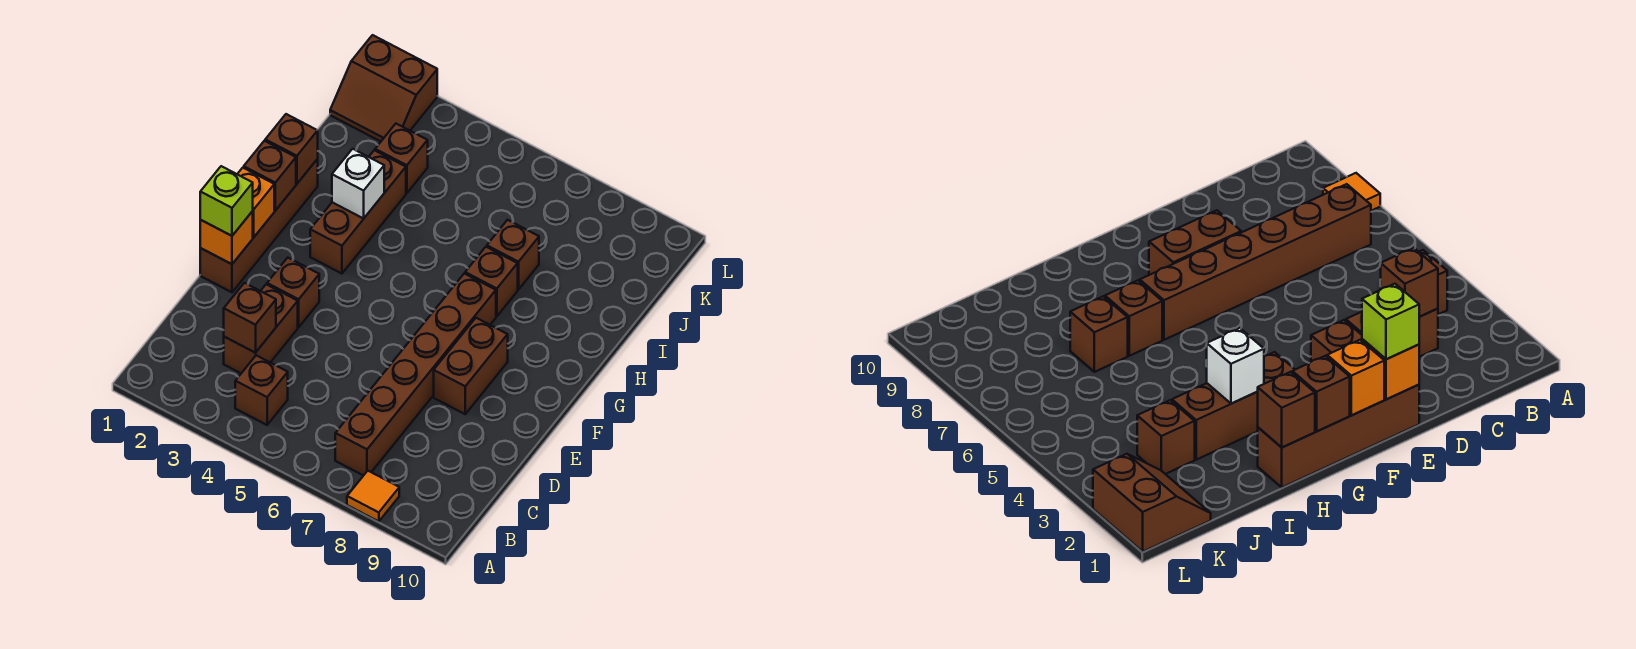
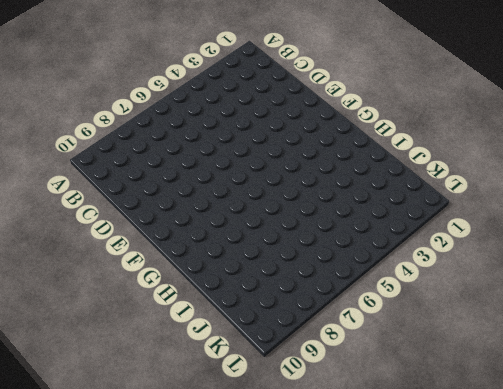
none -> orange tile A8 level 1
none -> brown brick B4 level 1
none -> brown brick B7:G7 level 1

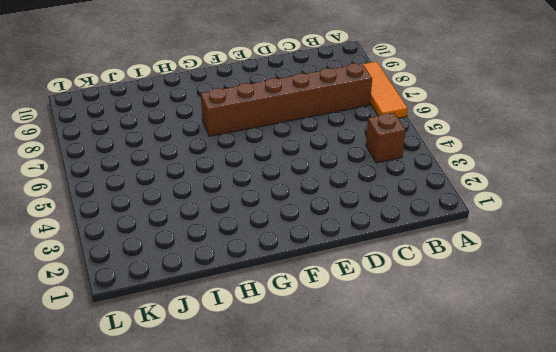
orange tile A6:A8 level 1 -> orange tile A8 level 1
none -> brown brick C3:D3 level 1
none -> brown brick E1:H1 level 1
none -> brown brick E3 level 1

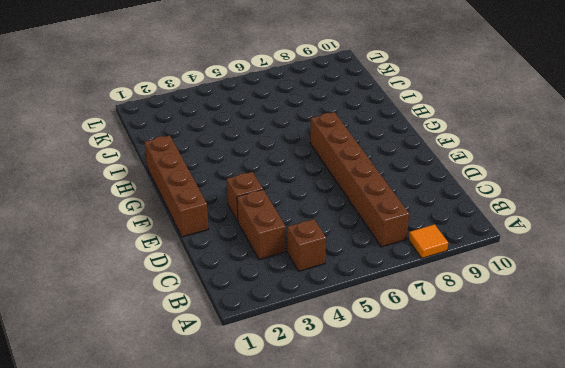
none -> brown brick E8:F8 level 1
none -> brown brick G3:I3 level 1
none -> brown brick H7 level 1

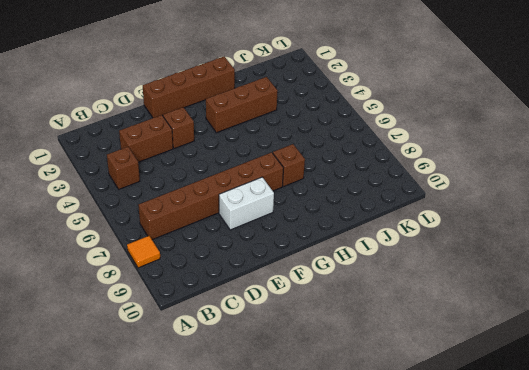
white brick E8:F8 level 1 -> brown brick E8:F8 level 1
none -> brown brick I7 level 1
none -> brown brick J3 level 1
none -> brown slope K1:L2 level 1 top L

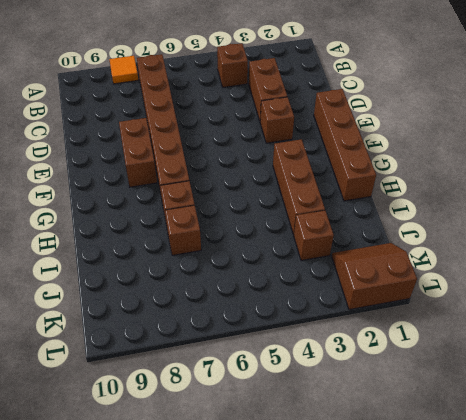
none -> brown brick C3 level 2
none -> orange brick E1 level 2
none -> orange brick F1 level 2

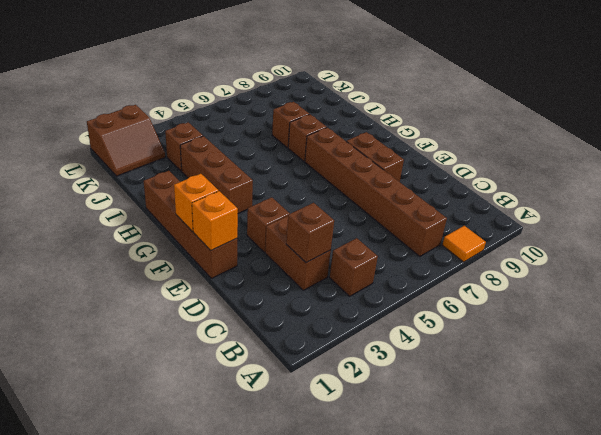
none -> brown brick G1 level 2
none -> brown brick H1 level 2
none -> white brick H3 level 2

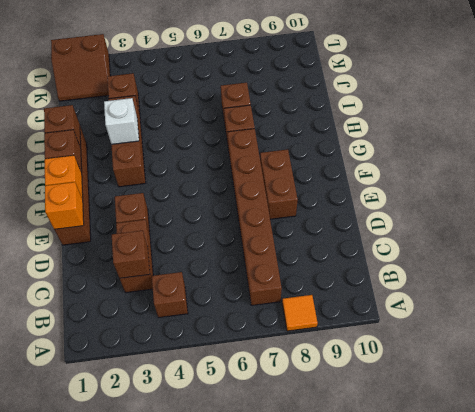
none -> lime brick E1 level 3

